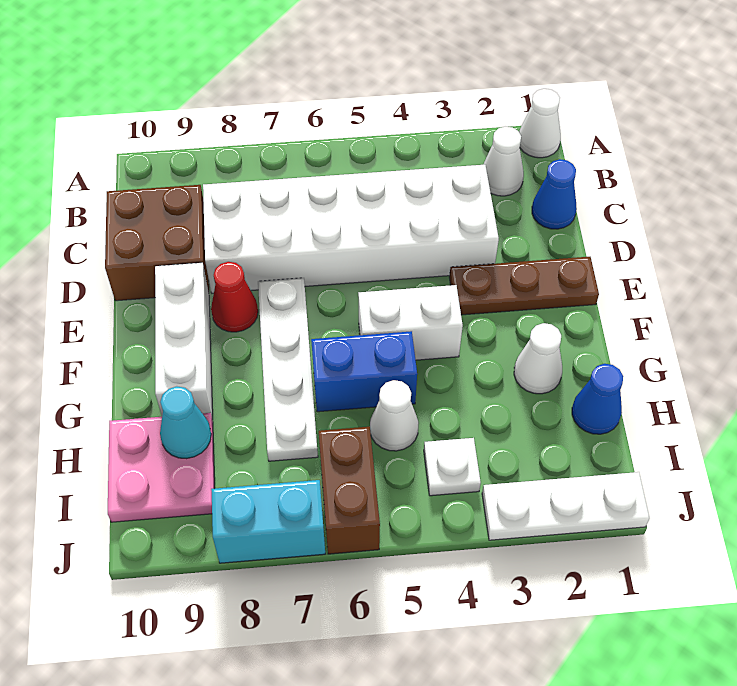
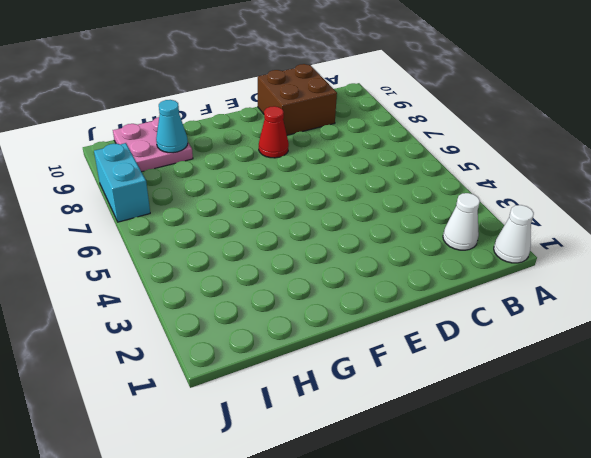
none -> blue cone C1 level 1
none -> white brick C3:D8 level 1
none -> brown plate E1:E3 level 1

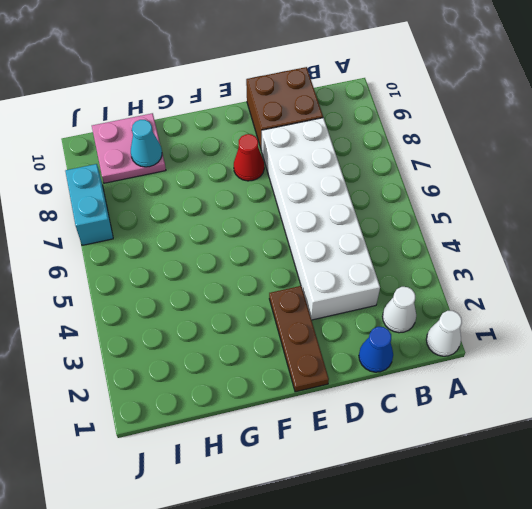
none -> white plate E7:H7 level 1
none -> white brick E9:G9 level 1
none -> white brick F4:F5 level 1

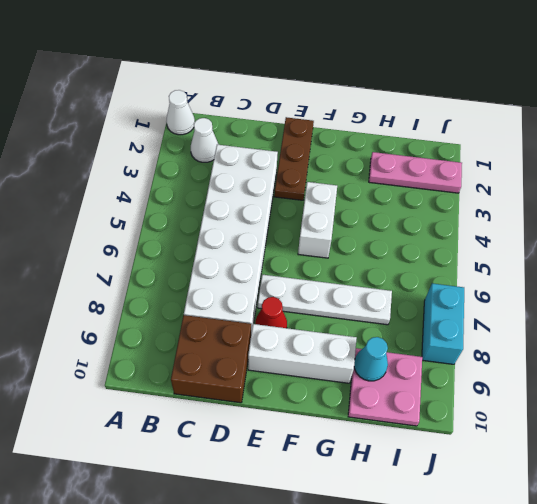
pink plate H2:J2 level 1 -> white plate J1:J3 level 1
none -> blue cone C1 level 1
none -> white cone G2 level 1
none -> blue brick G5:G6 level 1

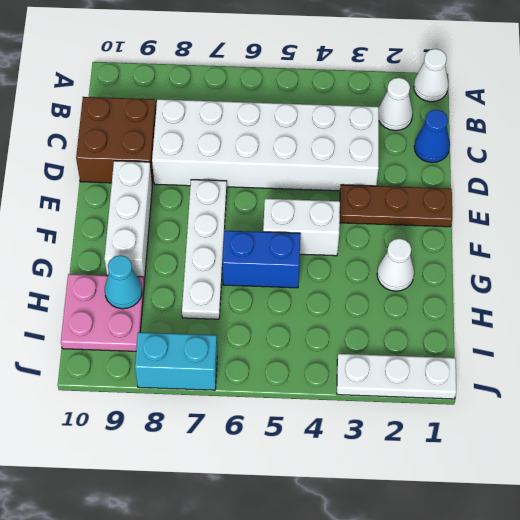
none -> red cone E8 level 1
none -> blue cone H1 level 1
none -> white cone H5 level 1

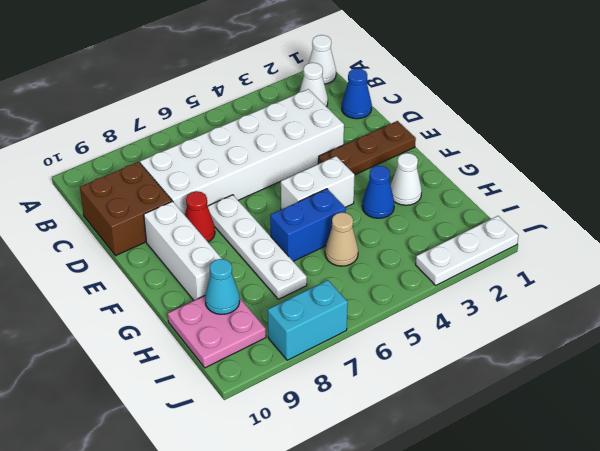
blue cone G3 level 1 -> blue cone H1 level 1
tan cone H5 level 1 -> white cone H5 level 1
none -> white plate I4 level 1
none -> brown brick I6:J6 level 1

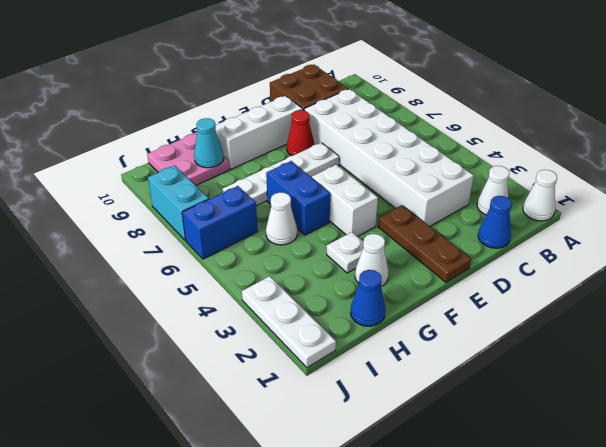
white plate G3 level 1 -> white plate I4 level 1
blue brick I6:J6 level 1 -> brown brick I6:J6 level 1

